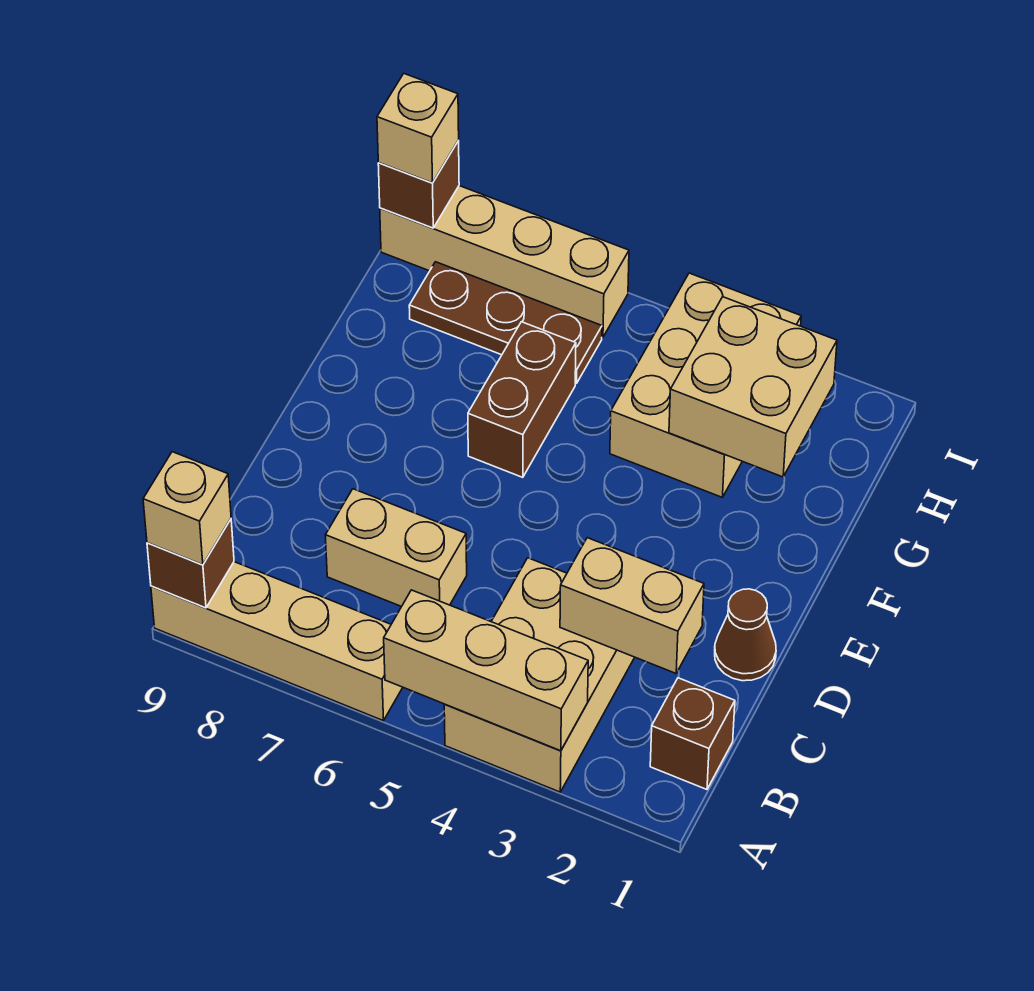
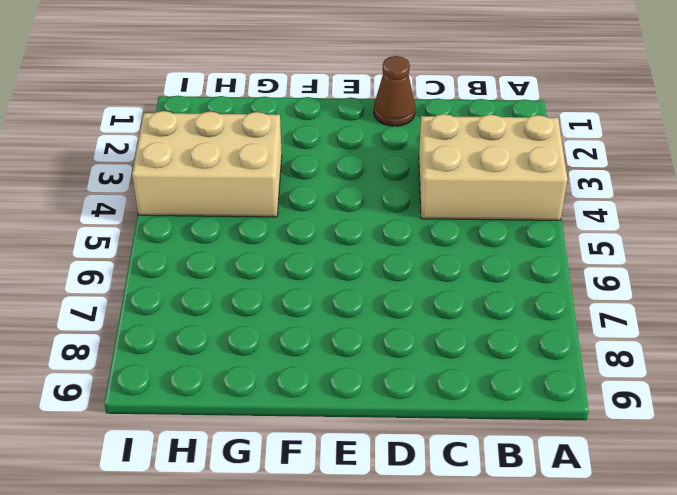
none -> tan brick A6:A9 level 1
none -> brown brick B1 level 1
none -> tan brick C6:C7 level 1

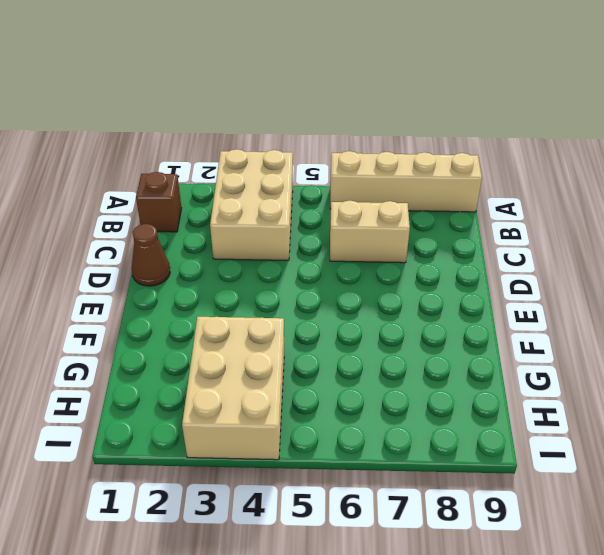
none -> brown brick F6:G6 level 1
none -> brown plate H6:H8 level 1
none -> tan brick I6:I9 level 1

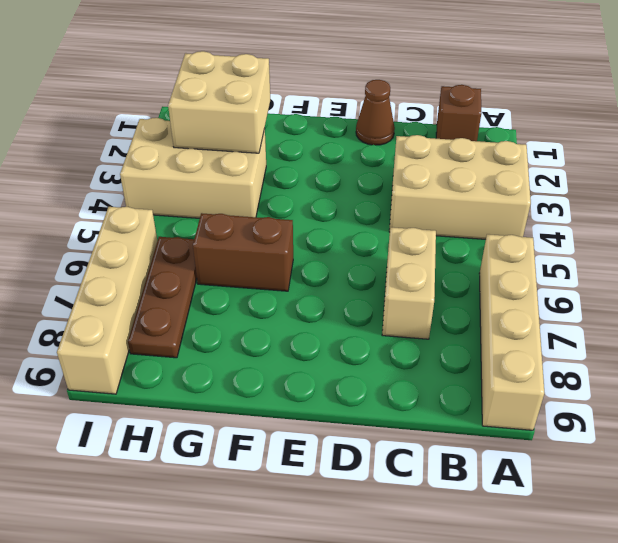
none -> tan brick A3:A5 level 2
none -> brown brick A9 level 2
none -> tan brick C2:C3 level 2

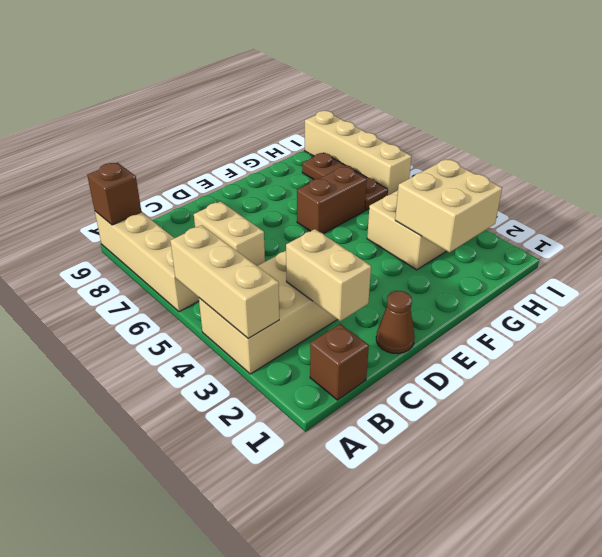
none -> brown brick I9 level 2
none -> tan brick A9 level 3
none -> tan brick I9 level 3

